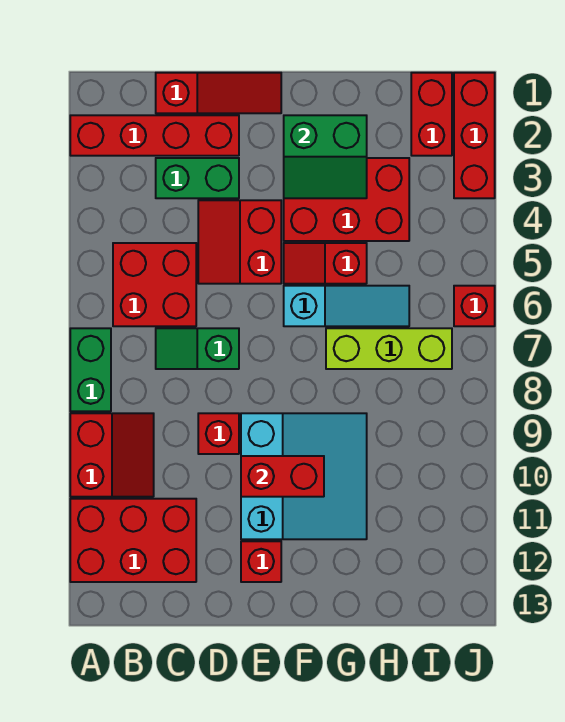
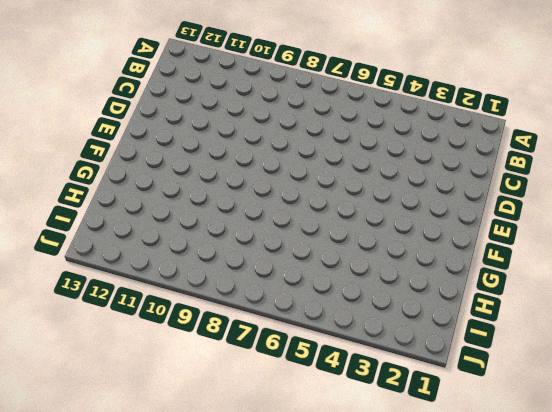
none -> red brick A2:D2 level 1
none -> green brick A7:A8 level 1
none -> red slope A9:B10 level 1 top A

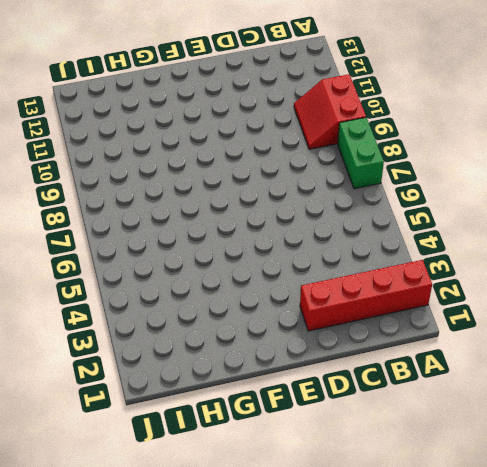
none -> red brick A11:C12 level 1
none -> red brick B5:C6 level 1
none -> red slope C1:E1 level 1 top C

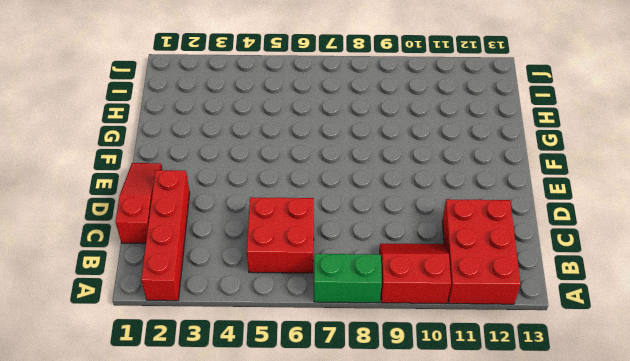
none -> green brick C3:D3 level 1
none -> green slope C7:D7 level 1 top D
none -> red slope D4:E5 level 1 top E

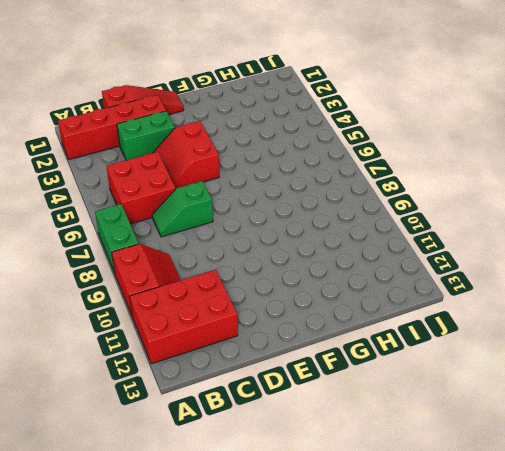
none -> red brick D9 level 1
none -> cyan slope E9:G11 level 1 top E
none -> red brick E12 level 1

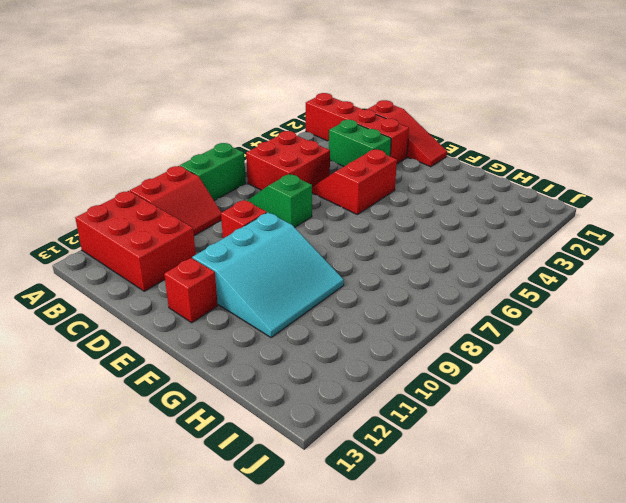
none -> red brick F3:H4 level 1
none -> red slope F5:G5 level 1 top G
none -> cyan slope F6:H6 level 1 top F

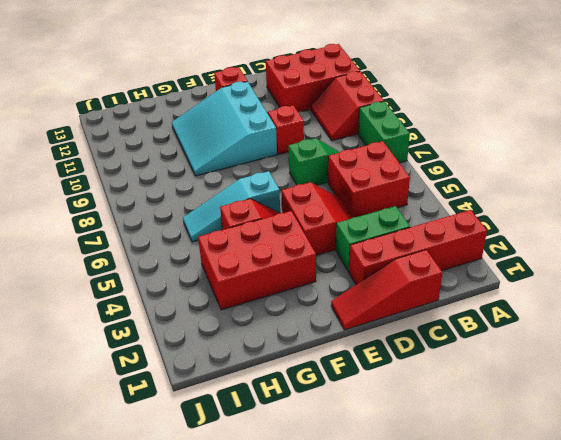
none -> lime brick G7:I7 level 1
none -> red brick I1:I2 level 1
none -> red brick J1:J3 level 1

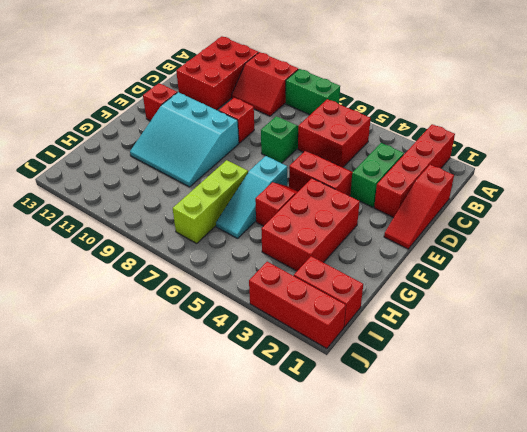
none -> red brick J6 level 1
none -> red brick E10:F10 level 2
none -> green slope F2:G3 level 2 top 2

